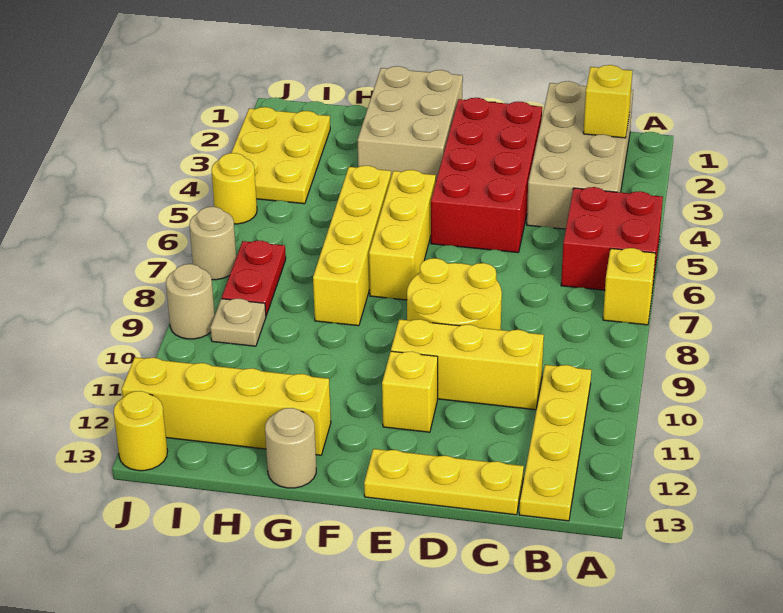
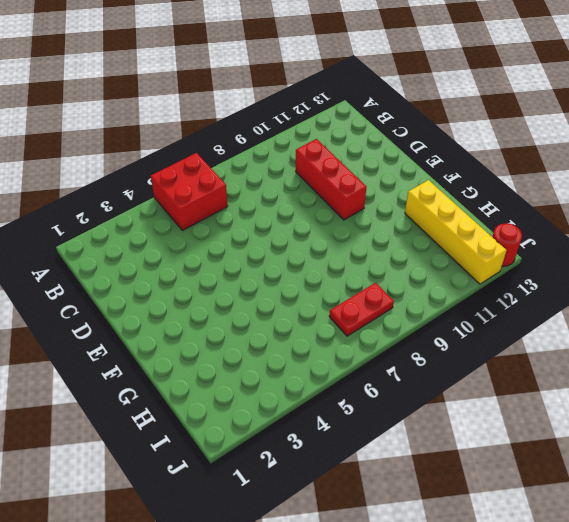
red brick C10:E10 level 1 -> yellow brick C10:E10 level 1
red round brick J13 level 1 -> yellow round brick J13 level 1
none -> yellow brick A7 level 1
none -> tan brick B1:C4 level 1
none -> yellow plate B10:B13 level 1

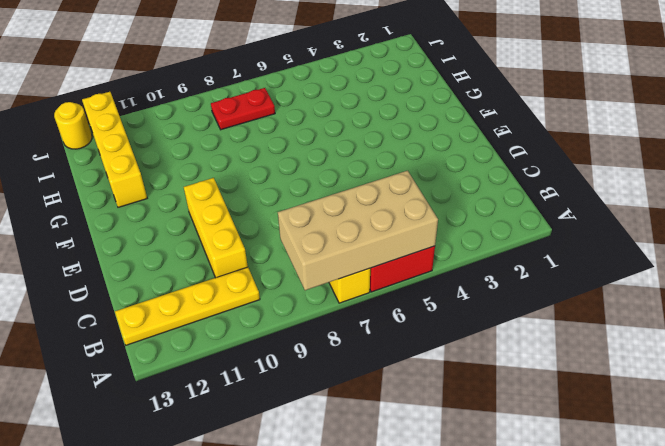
tan brick A5:B8 level 2 -> tan brick B1:C4 level 1
none -> yellow plate C13:E13 level 1
none -> red brick D2:E5 level 1
none -> yellow round brick D8:E9 level 1

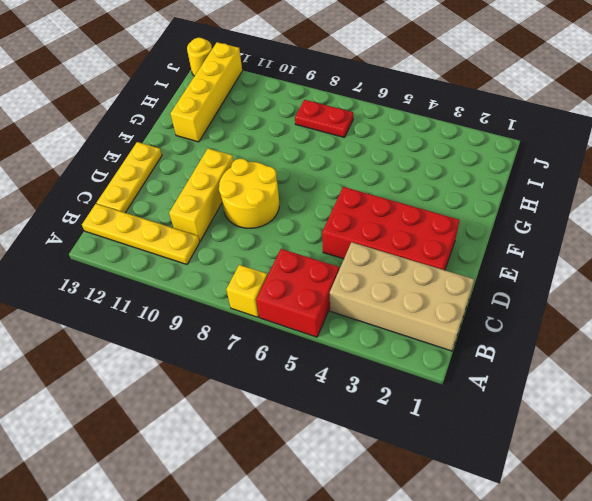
none -> yellow brick E11 level 1
none -> tan brick F1:G3 level 1
none -> yellow brick F5:F7 level 1

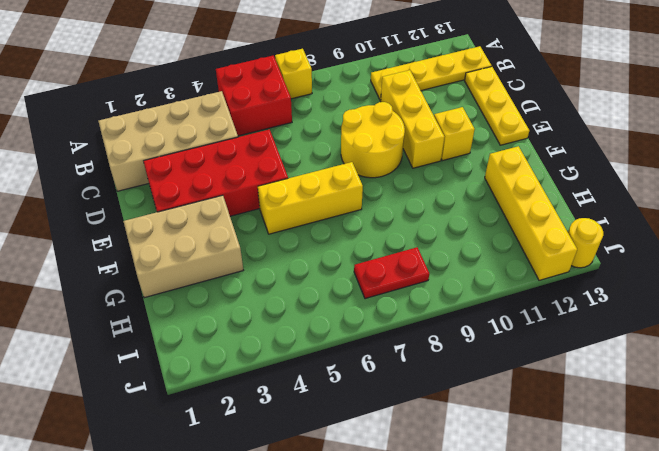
none -> yellow brick G5:G8 level 1
none -> tan round brick G13 level 1
none -> yellow plate I2:J4 level 1

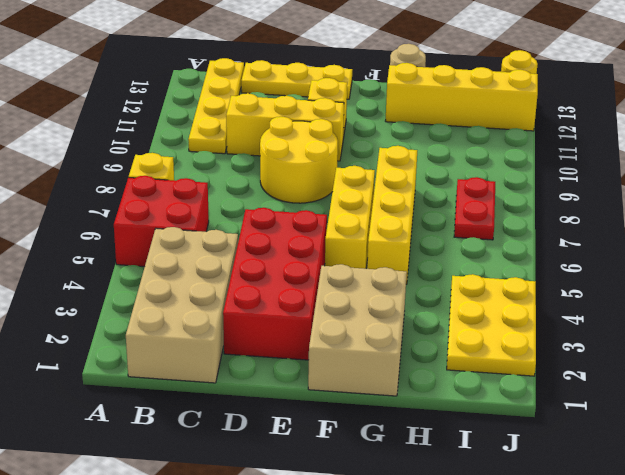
none -> tan plate I9 level 1
none -> yellow round brick J5 level 1
none -> tan round brick J7 level 1

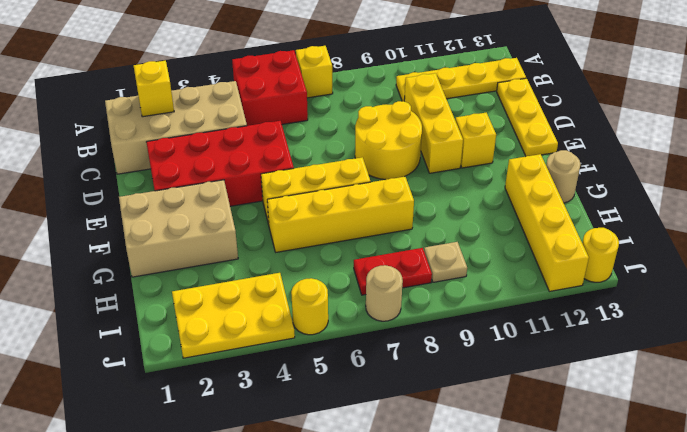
none -> tan round brick J9 level 1

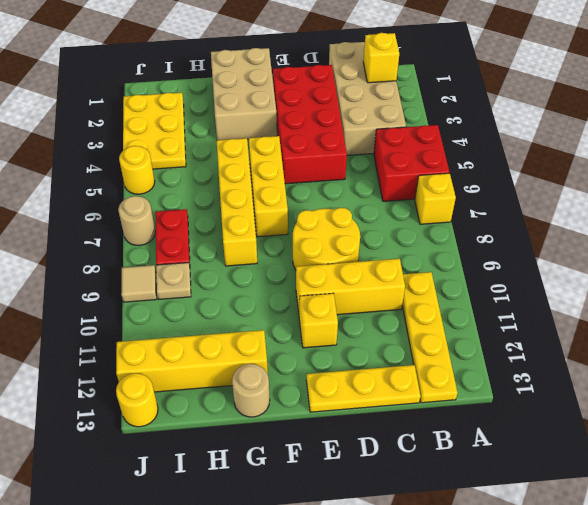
tan tile J9 level 1 -> tan round brick J9 level 1

